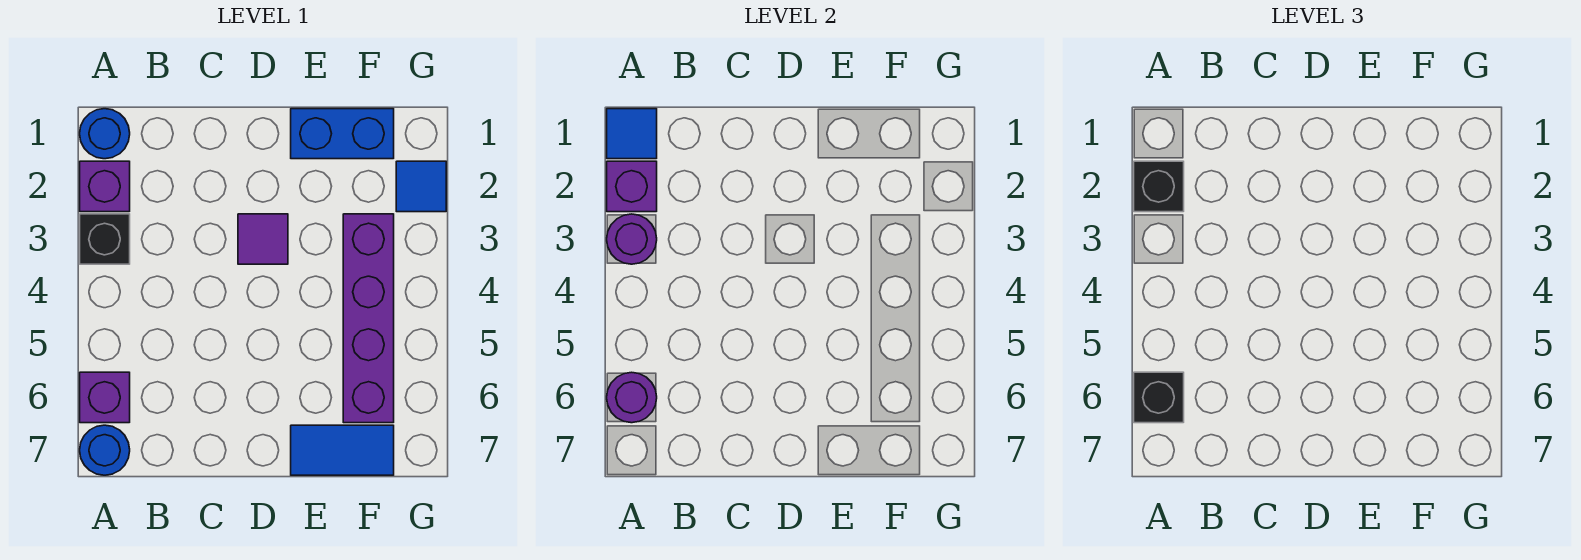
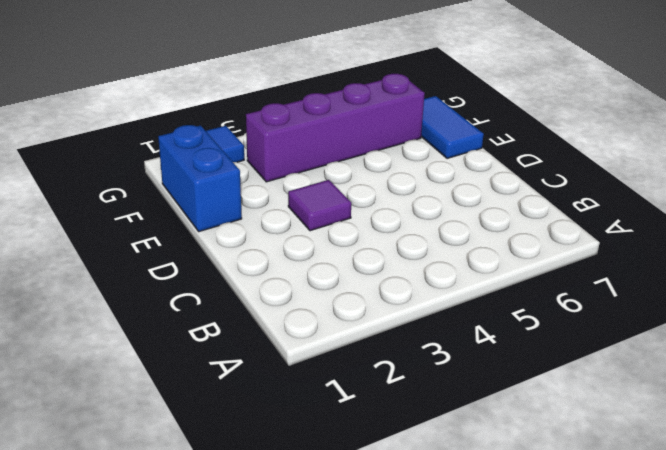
none -> blue round brick A1 level 1
none -> purple brick A2 level 1
none -> black brick A3 level 1

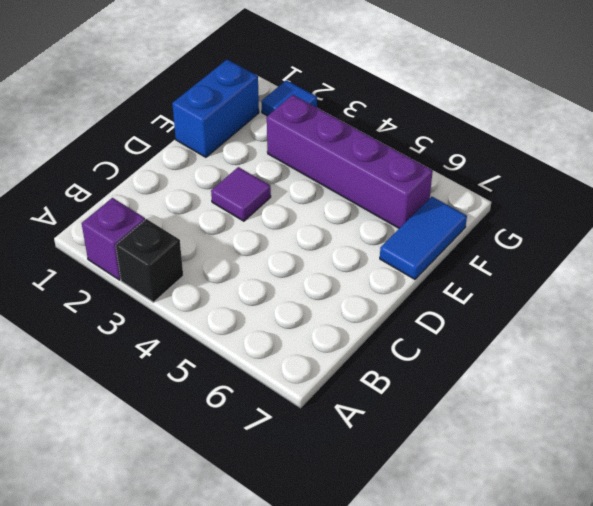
none -> blue round brick A1 level 1
none -> purple brick A6 level 1
none -> blue round brick A7 level 1

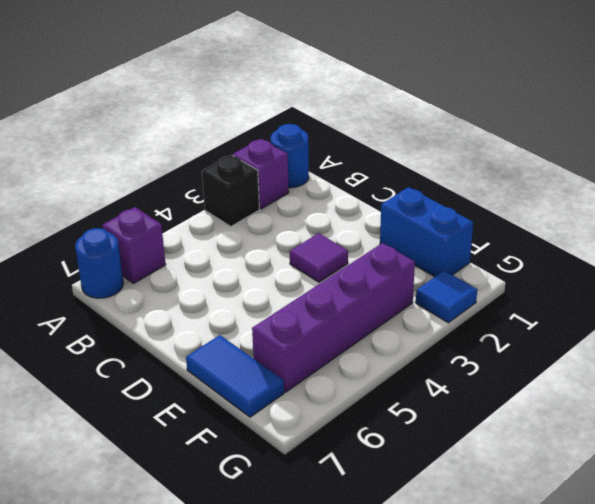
none -> blue tile A1 level 2
none -> purple brick A2 level 2
none -> purple round brick A3 level 2

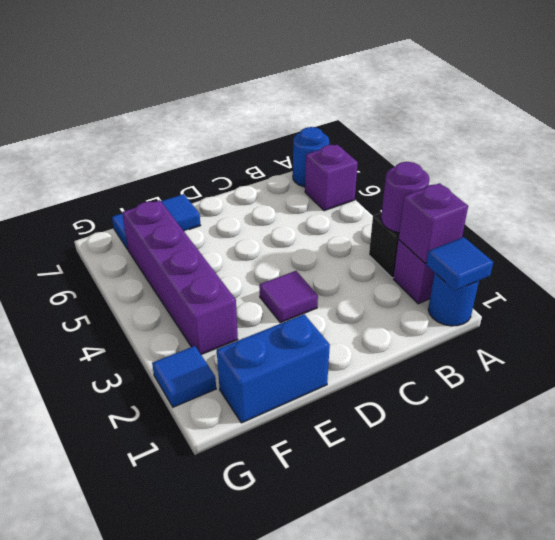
none -> purple round brick A6 level 2
none -> black brick A2 level 3
none -> black brick A6 level 3

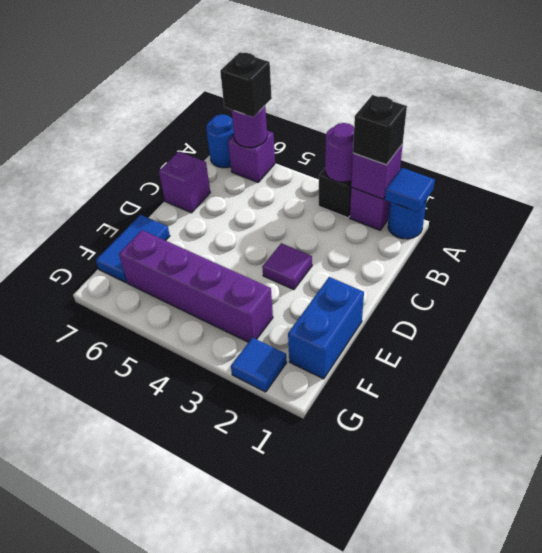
purple brick C7 level 1 -> none

